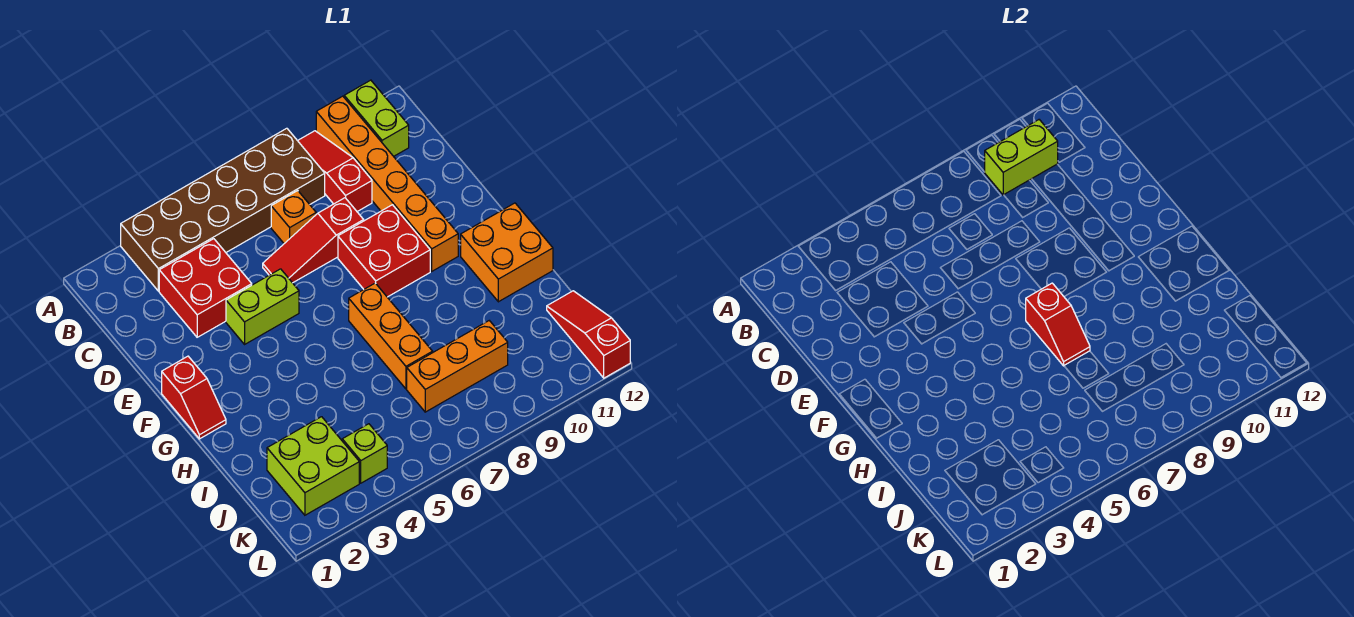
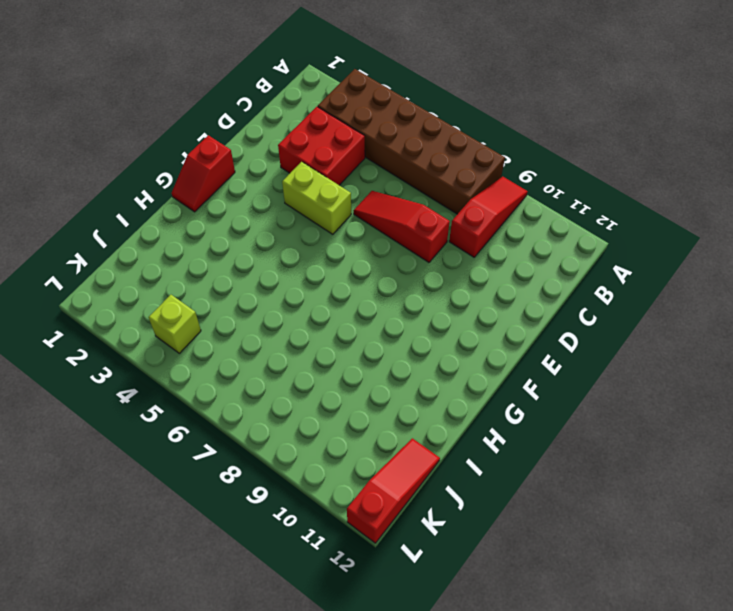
none -> orange brick A10:F10 level 1
none -> lime brick A11:B11 level 1
none -> orange brick C7 level 1

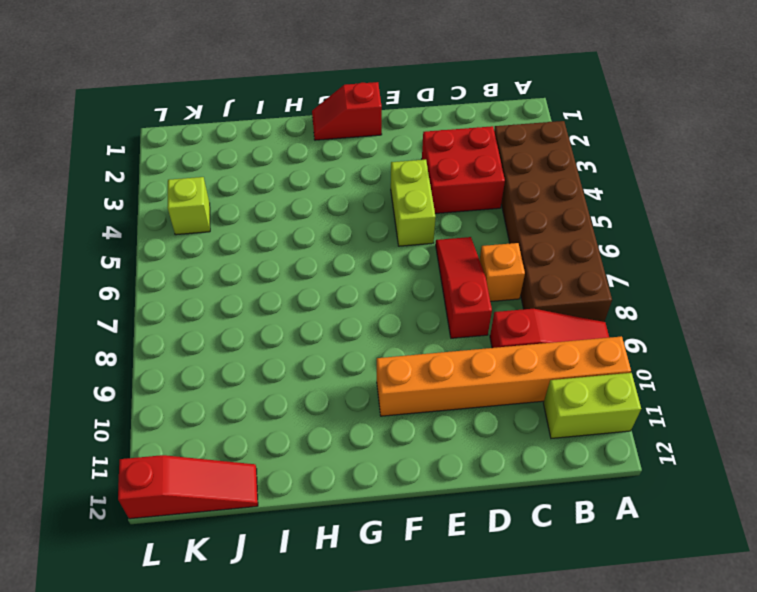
none -> red brick E8:F9 level 1
none -> orange brick G7:I7 level 1
none -> orange brick G11:H12 level 1

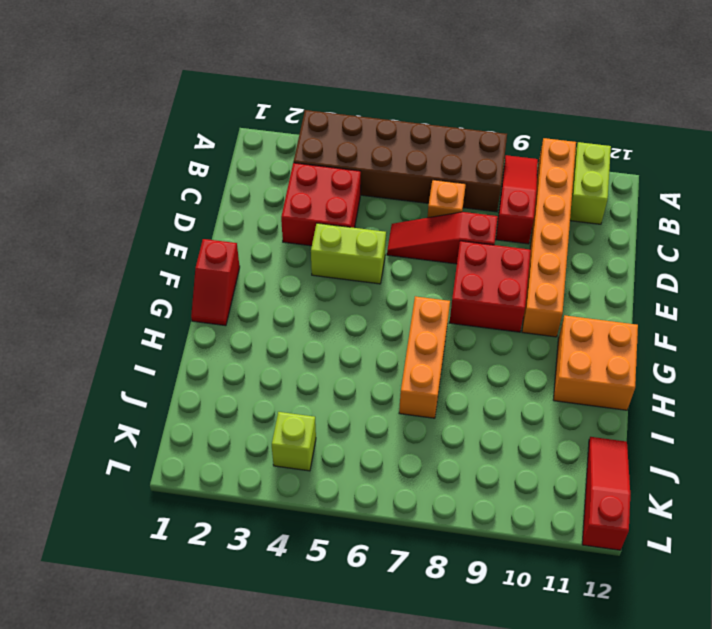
none -> lime brick J2:K3 level 1
none -> orange brick J7:J9 level 1
none -> lime brick B9:B10 level 2

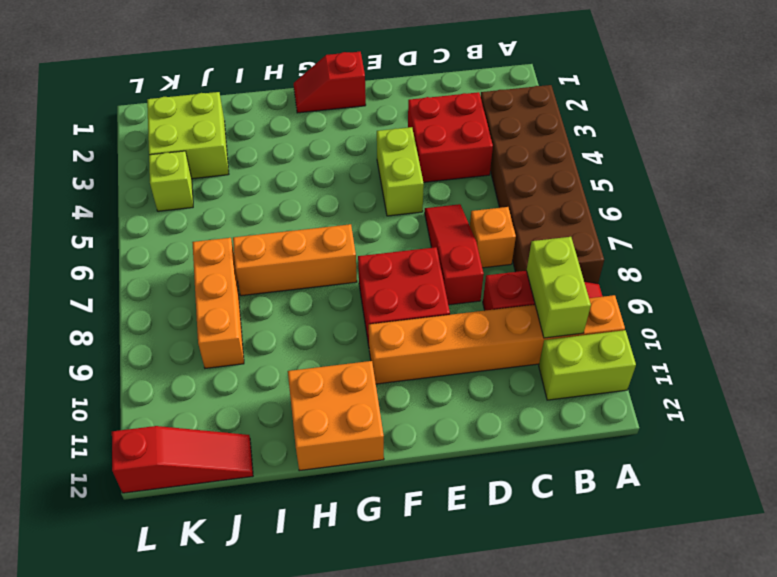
none -> red slope G7:H7 level 2 top G

